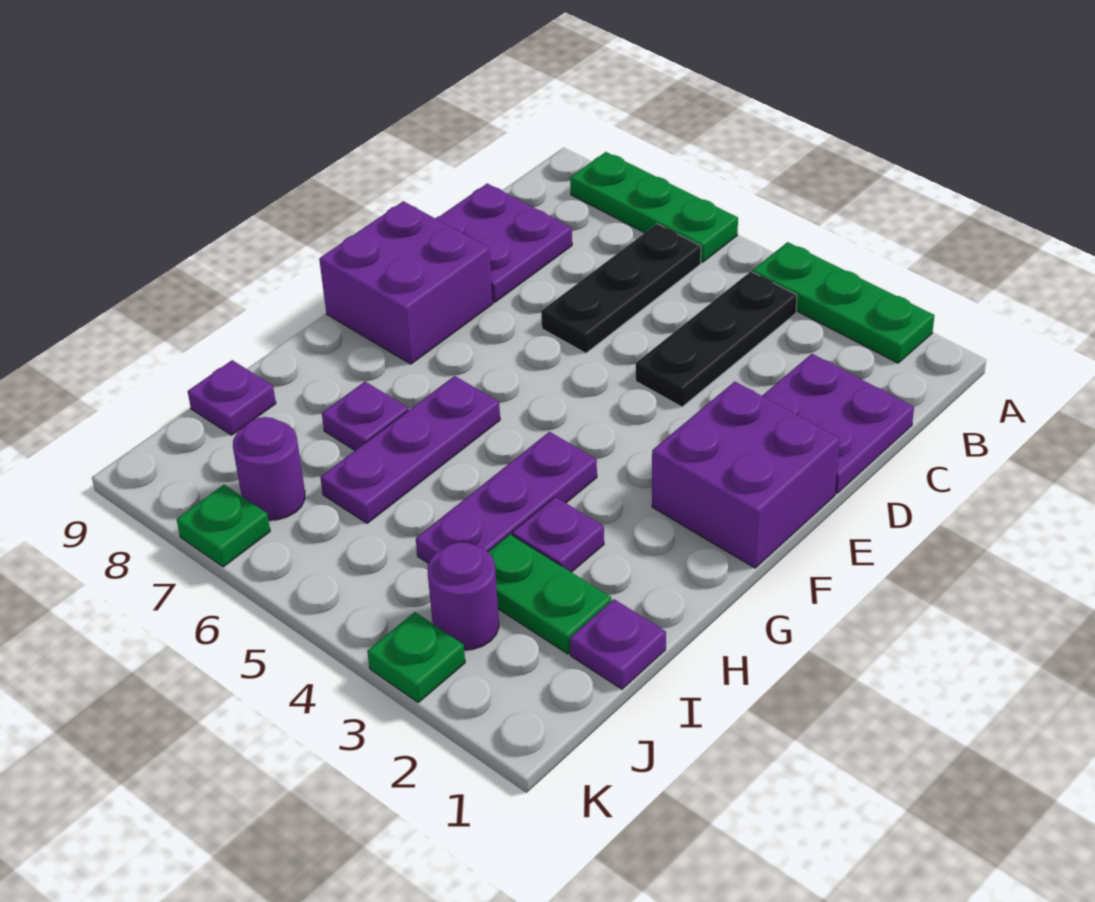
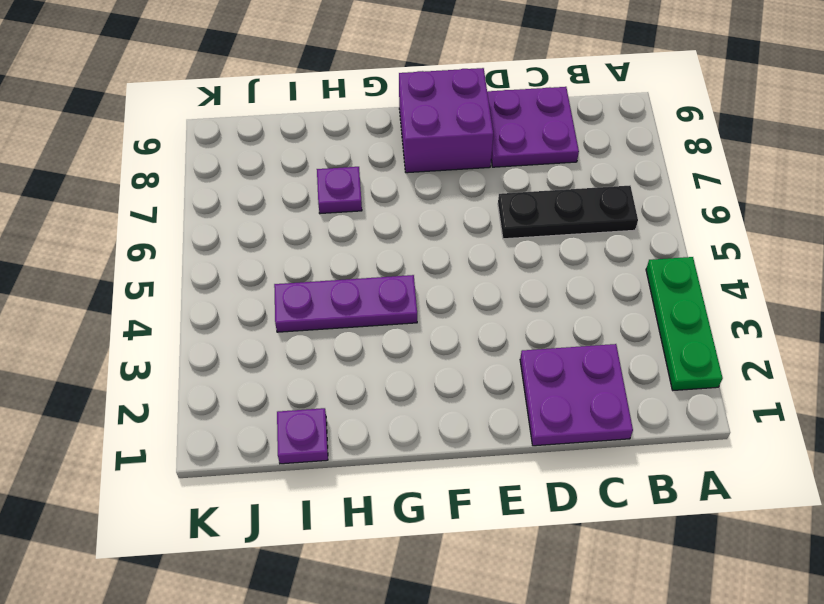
none -> green plate A6:A8 level 1
none -> black plate B4:D4 level 1
none -> purple brick E1:F2 level 1

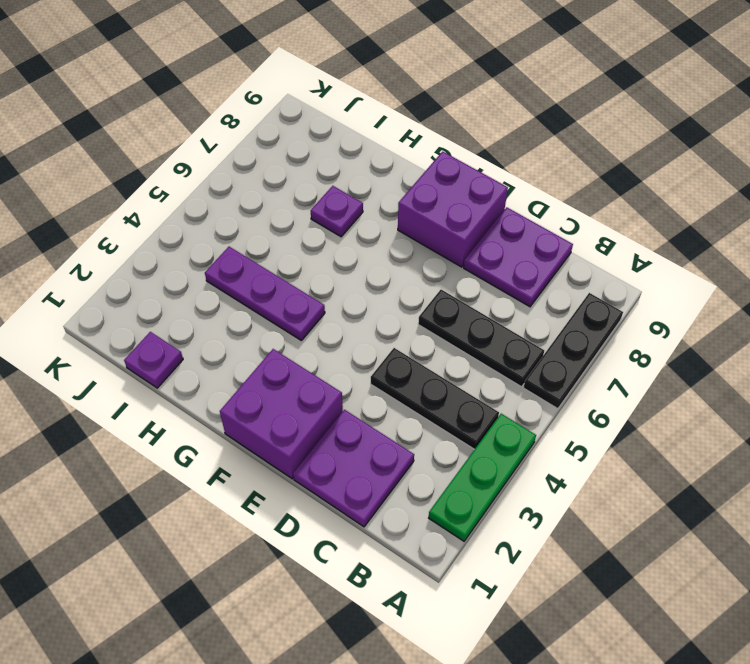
black plate A6:A8 level 1 -> green plate A6:A8 level 1
none -> purple plate G6:I6 level 1
none -> purple plate H3 level 1
none -> green plate I2:I3 level 1

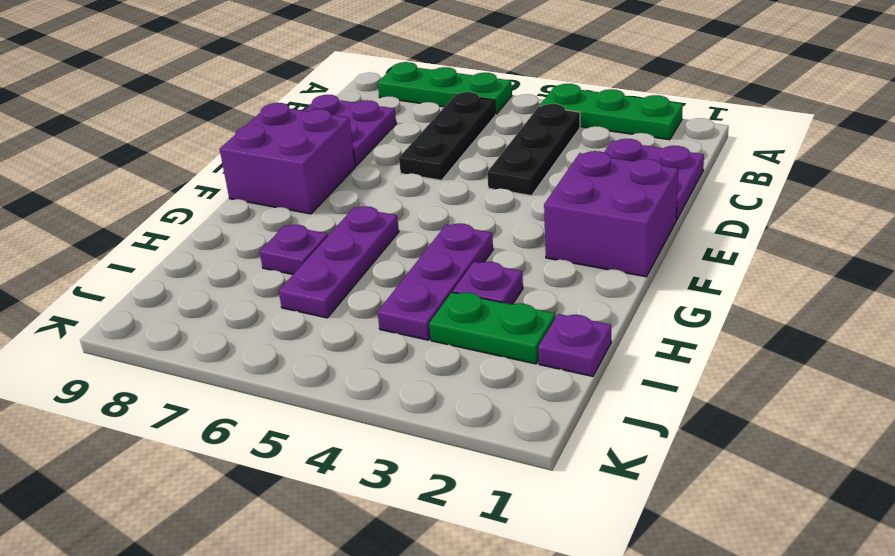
none -> purple plate I9 level 1
none -> purple round brick J3 level 1
none -> purple round brick J7 level 1

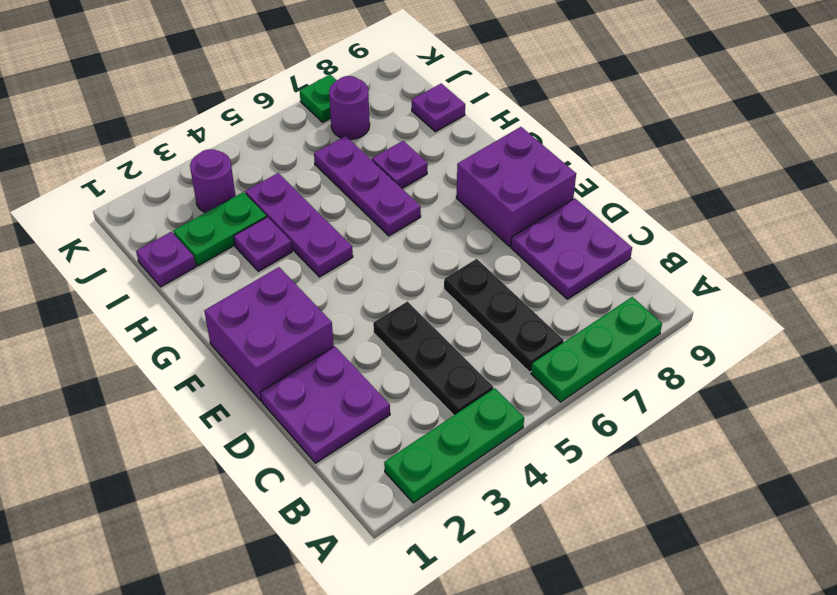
none -> green plate K3 level 1

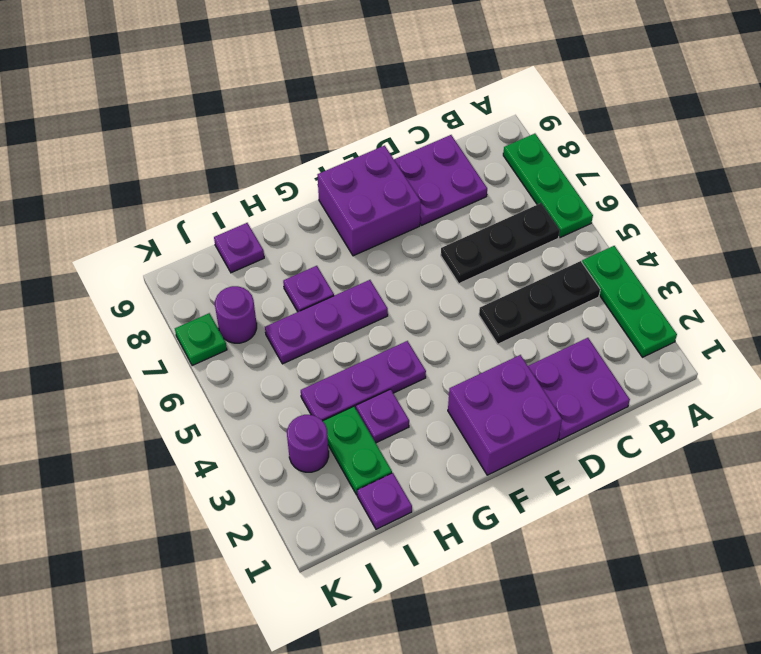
none -> green plate K3 level 1

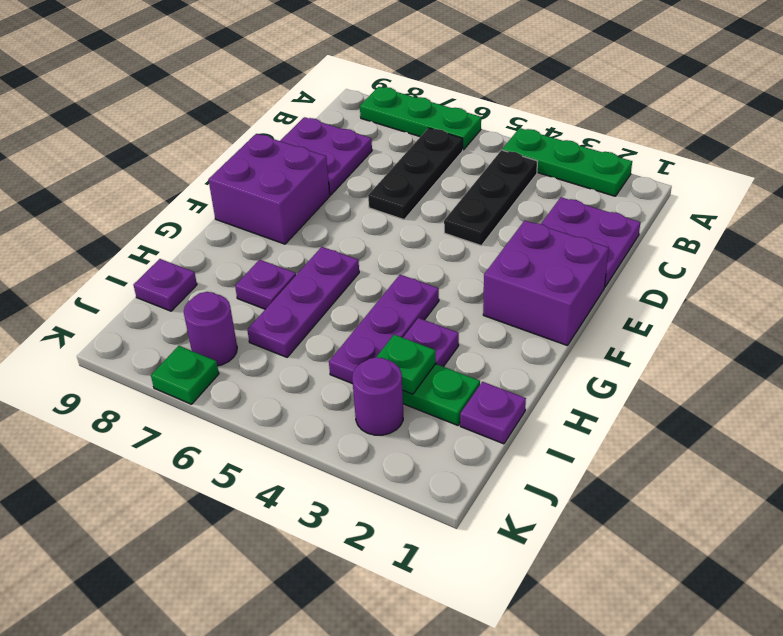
green plate I3 level 2 -> green plate K3 level 1

